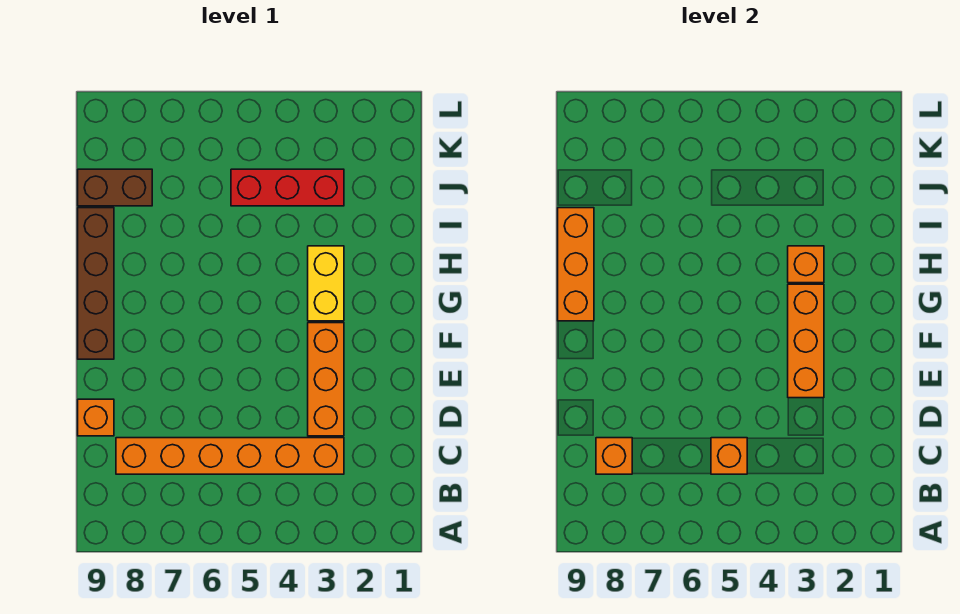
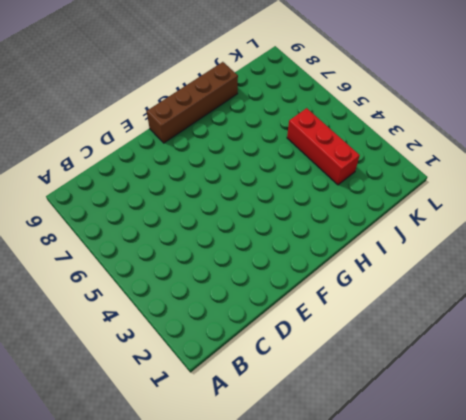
none -> orange brick C3:C8 level 1
none -> orange brick D3:F3 level 1
none -> orange brick D9 level 1

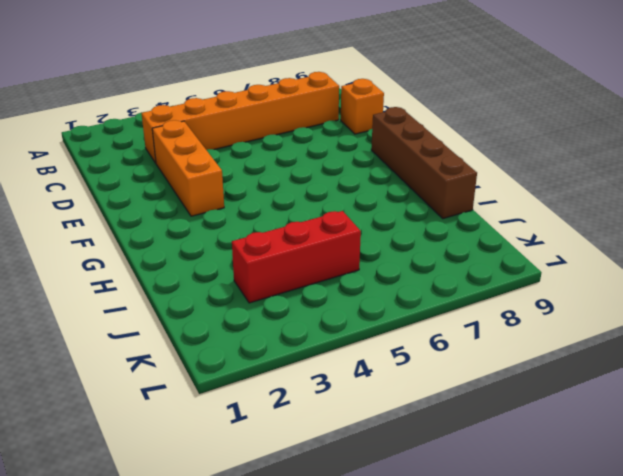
none -> yellow brick G3:H3 level 1
none -> brown brick J8:J9 level 1
none -> orange brick C5 level 2

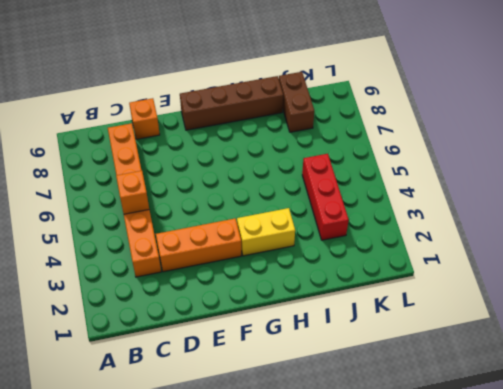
none -> orange brick C8 level 2
none -> orange brick E3:G3 level 2
none -> orange brick G9:I9 level 2

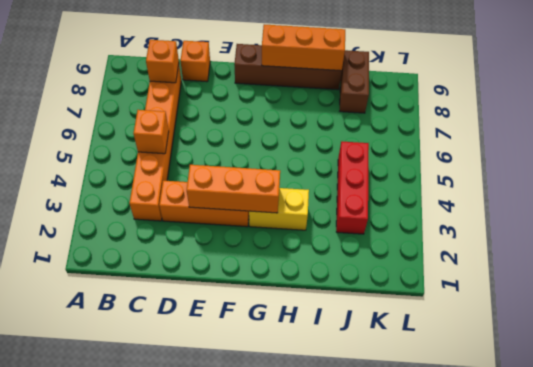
none -> orange brick H3 level 2

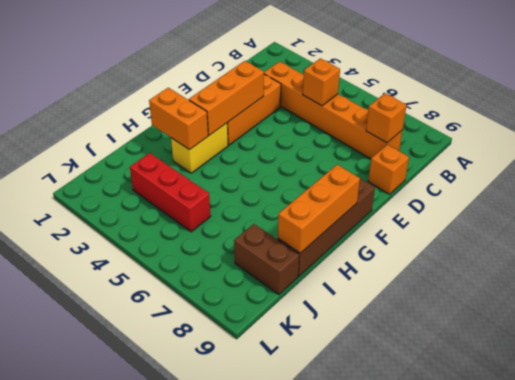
orange brick H2:H3 level 2 -> orange brick H3 level 2

